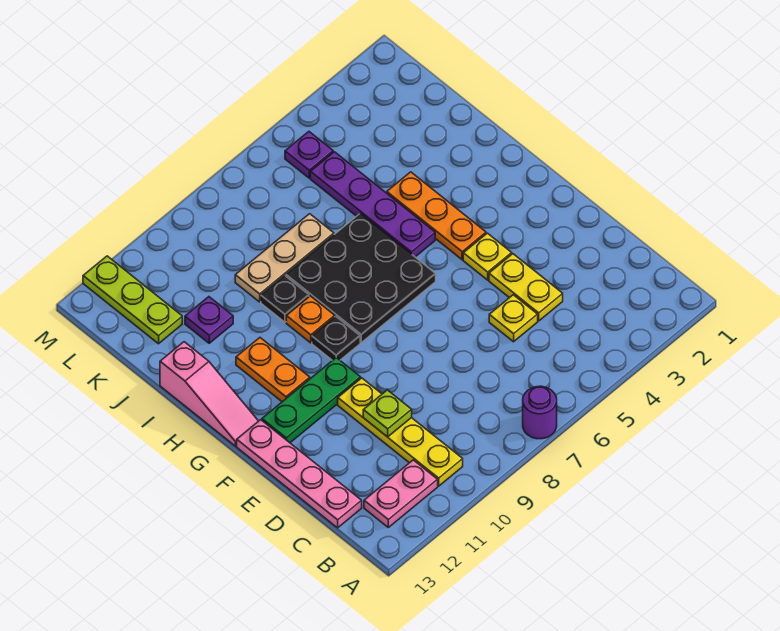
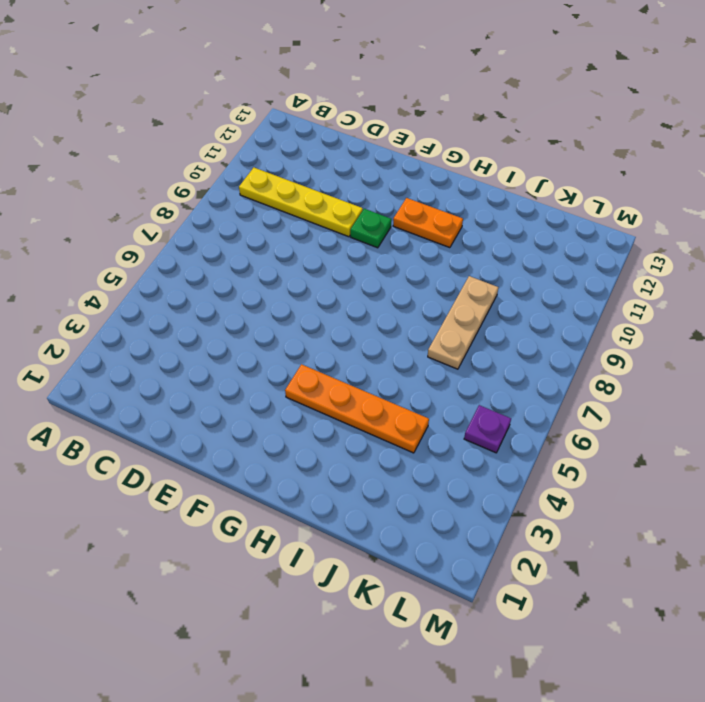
green plate F10 level 1 -> green plate F10:F12 level 1
orange plate G4:J4 level 1 -> orange plate G4:I4 level 1
none -> purple round brick A7 level 1
none -> pink plate B11:B12 level 1
none -> pink plate C13:F13 level 1

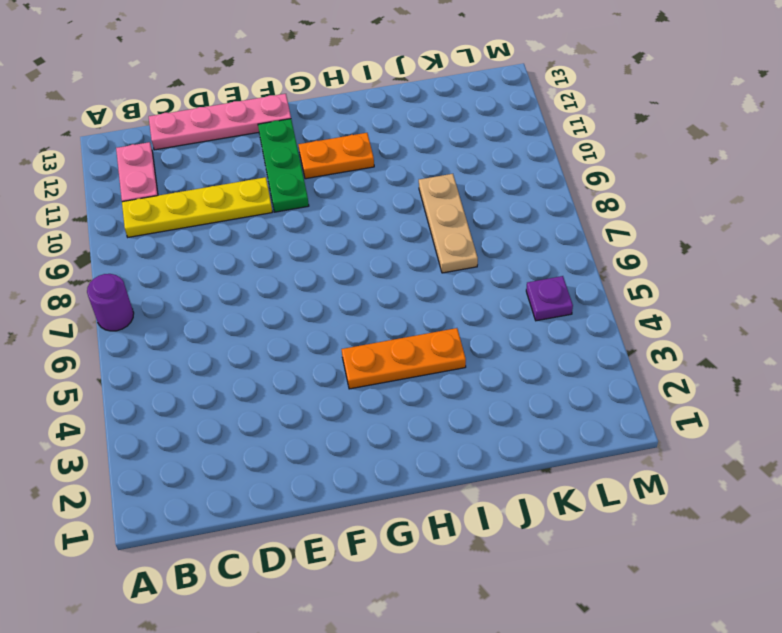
none -> yellow plate D4:E4 level 1
none -> yellow plate D5 level 1
none -> yellow plate F4 level 1

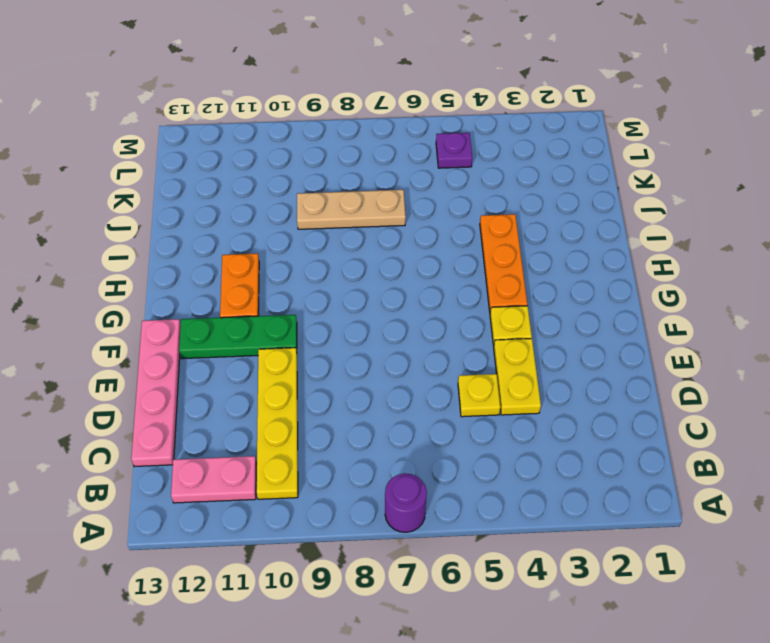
none -> black plate G6:I8 level 1
none -> black plate G9 level 1
none -> pink slope G13:I13 level 1 top I

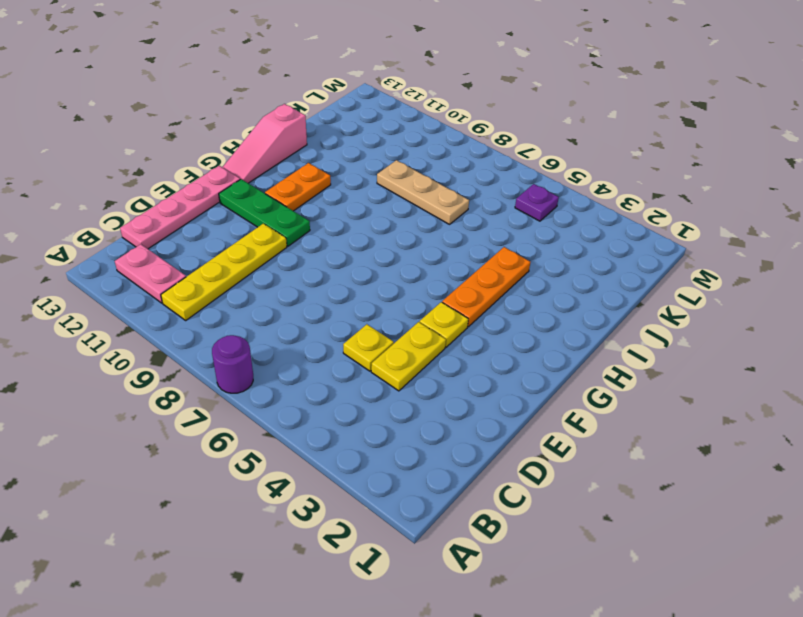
none -> black plate G6:I8 level 1
none -> black plate G9 level 1
none -> purple plate H5:K5 level 1

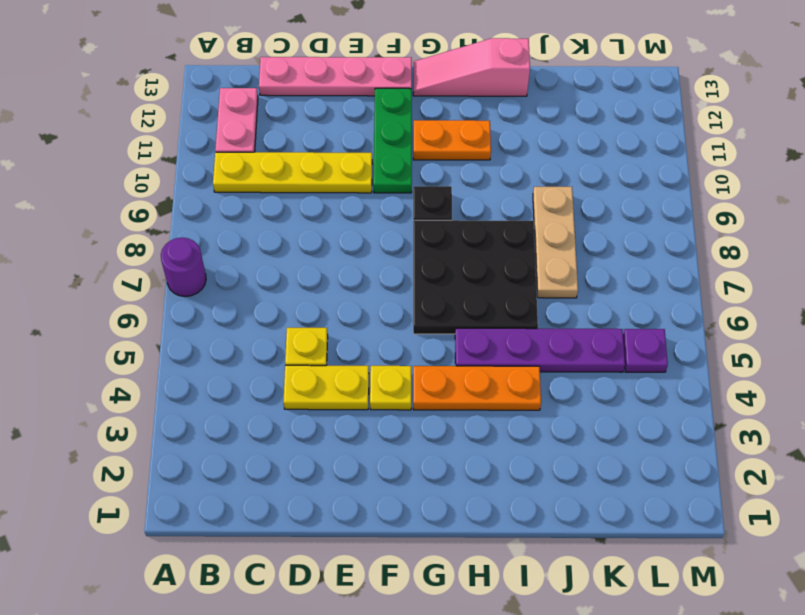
none -> orange plate H9 level 1
none -> black plate I9 level 1
none -> purple plate J11 level 1

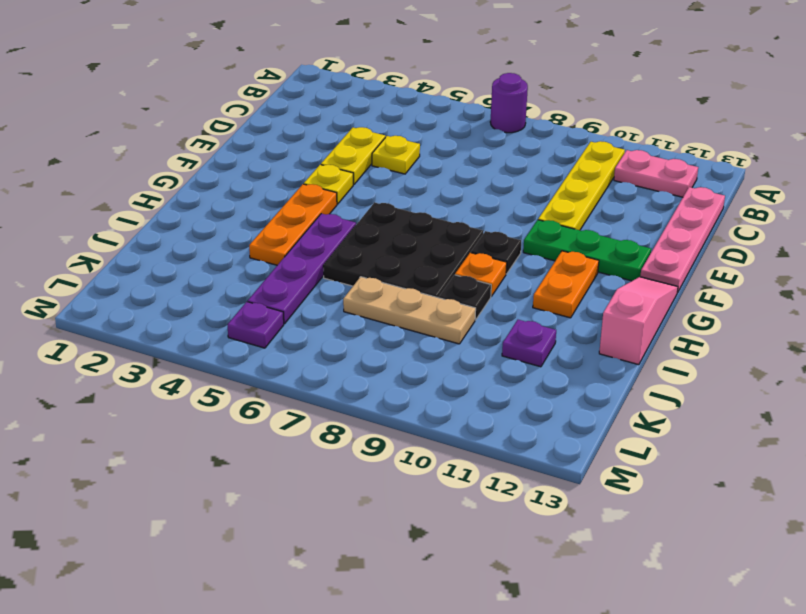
none -> lime plate K12:M12 level 1
none -> lime plate D10 level 2

